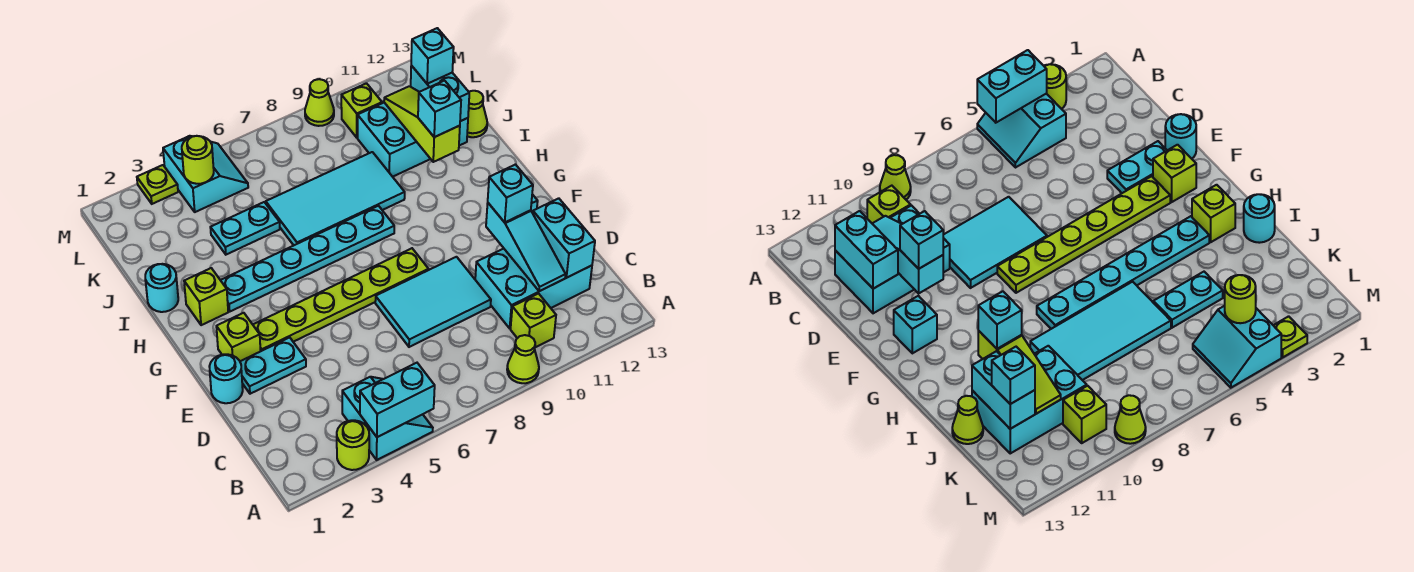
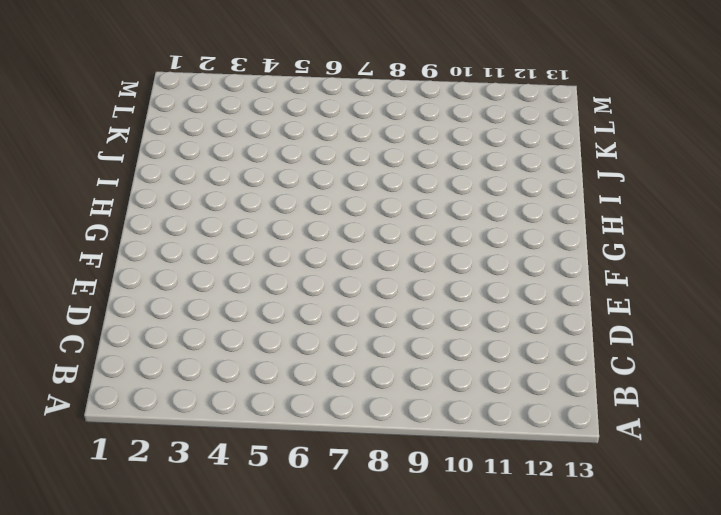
none -> lime round brick A3 level 1
none -> cyan slope A4:B5 level 1 top 4
none -> lime cone A9 level 1
none -> lime brick B10 level 1

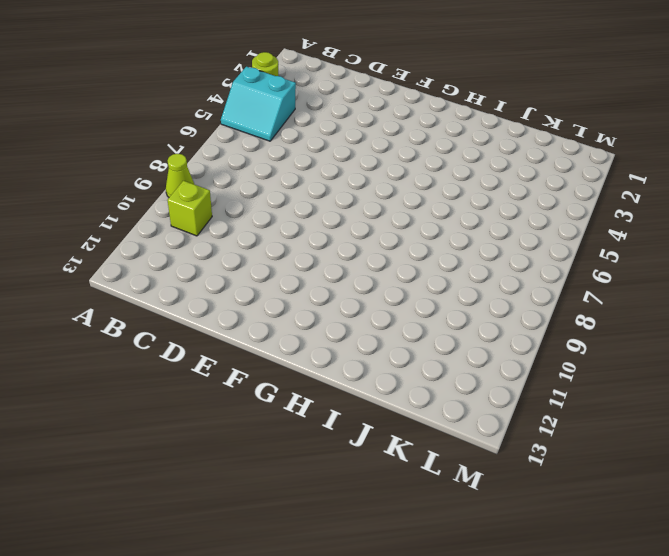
none -> cyan brick C10:D12 level 1
none -> cyan tile D7:E9 level 1
none -> cyan round brick E1 level 1
none -> cyan plate E2:E3 level 1

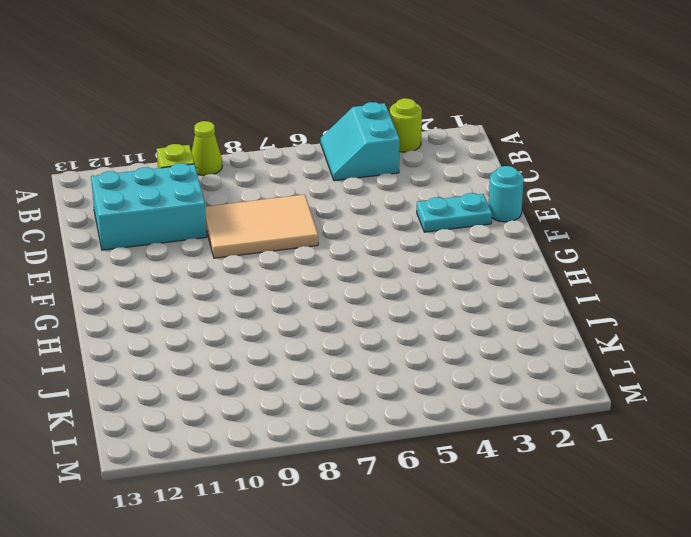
tan tile D7:E9 level 1 -> cyan tile D7:E9 level 1
none -> lime brick F2 level 1
none -> lime plate F3:F8 level 1
none -> cyan brick F12 level 1
none -> lime brick H2 level 1

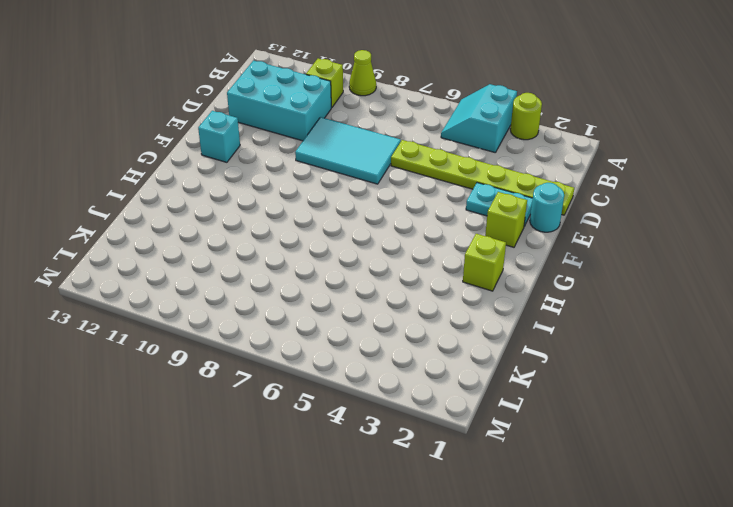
lime plate D1:D6 level 1 -> lime plate F3:F8 level 1
none -> cyan plate H3:H8 level 1
none -> cyan round brick I1 level 1
none -> cyan tile I6:J9 level 1
none -> cyan plate J4:J5 level 1

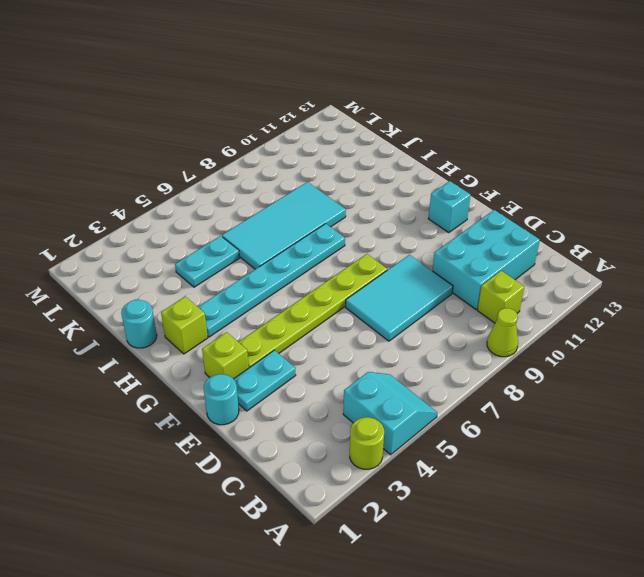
none -> cyan brick J10:K12 level 1
none -> lime cone J13 level 1
none -> cyan slope L4:M5 level 1 top 4
none -> lime brick L10 level 1

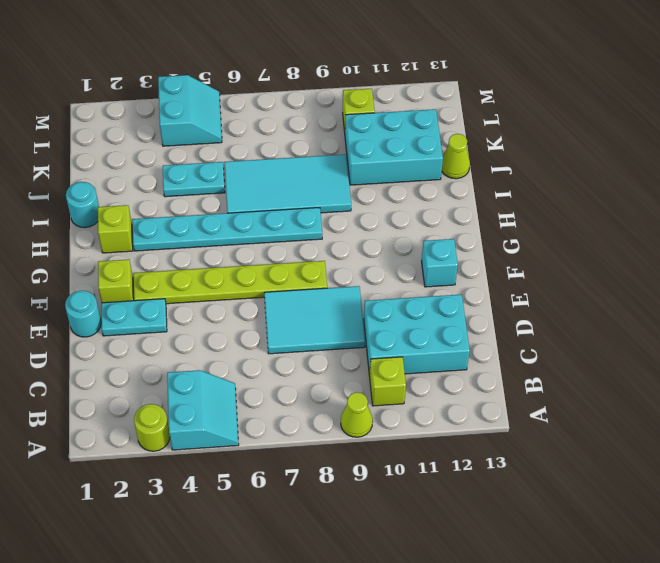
none -> lime plate M3 level 1
none -> lime cone M9 level 1
none -> cyan brick A4:A5 level 2
none -> cyan slope C11:E11 level 2 top E

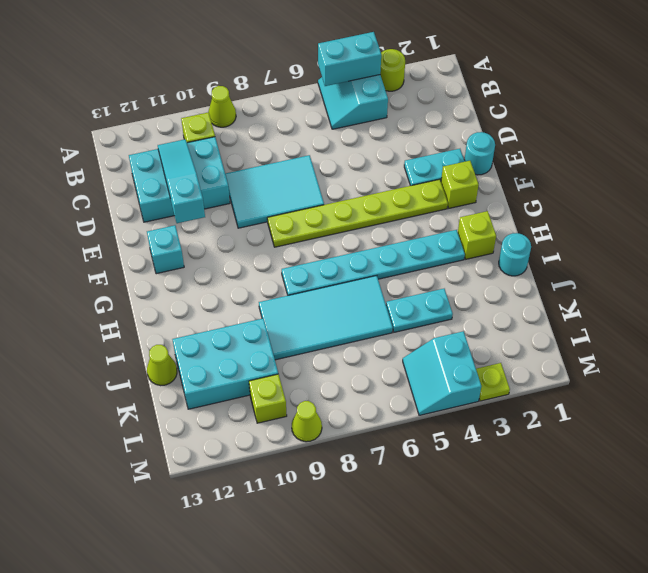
none -> cyan brick C12:D12 level 2
none -> lime slope I11:K11 level 2 top I
none -> cyan brick J12:K12 level 2
none -> lime round brick L4 level 2

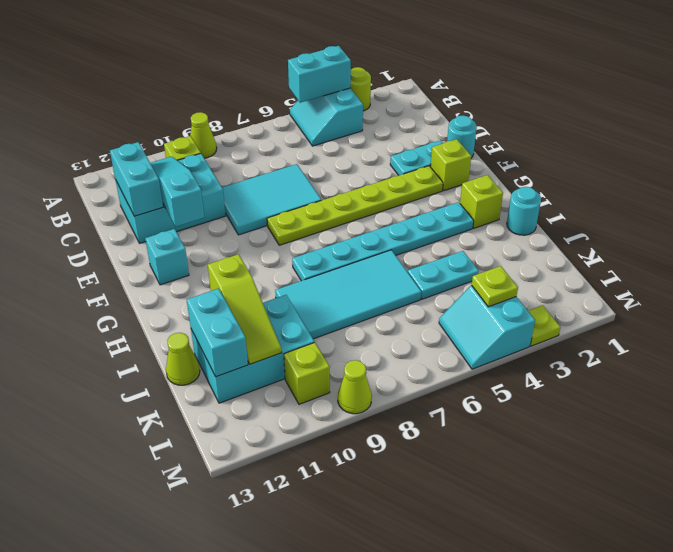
lime plate L4 level 2 -> lime round brick L4 level 2
none -> cyan brick E11 level 3
none -> cyan brick I11 level 3
none -> cyan brick K12 level 3

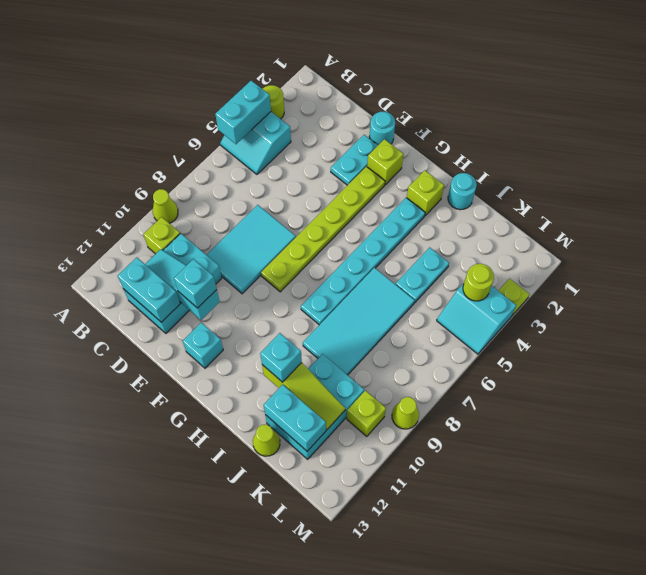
none -> cyan brick K12 level 3

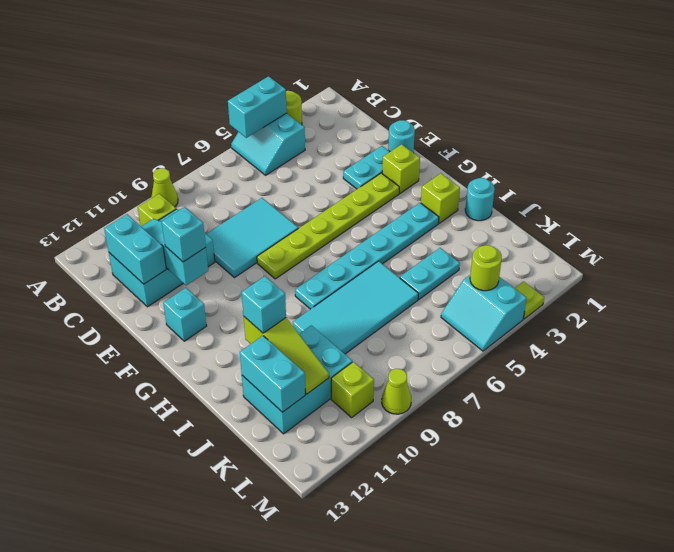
none -> lime cone J13 level 1
none -> cyan brick K12 level 3

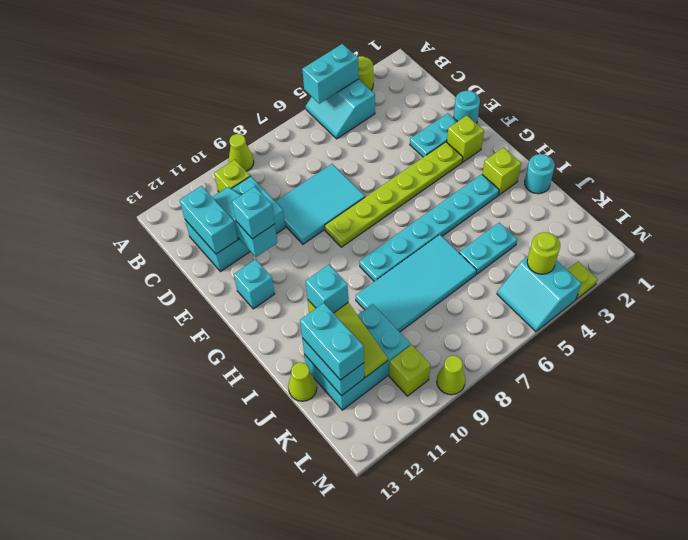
cyan brick J12:K12 level 3 -> cyan brick K12 level 3

